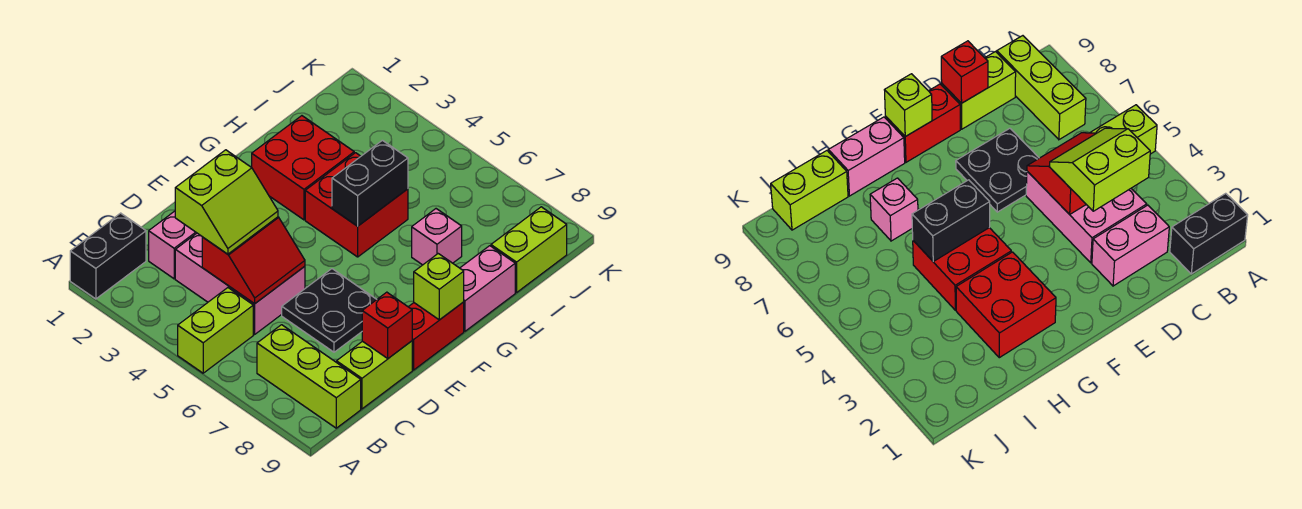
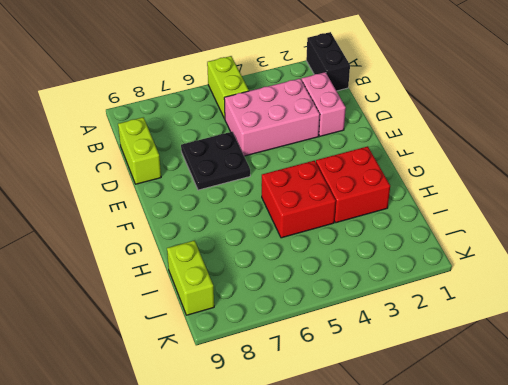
none -> lime brick B7:B9 level 1
none -> red brick E9:F9 level 1
none -> pink brick G9:H9 level 1

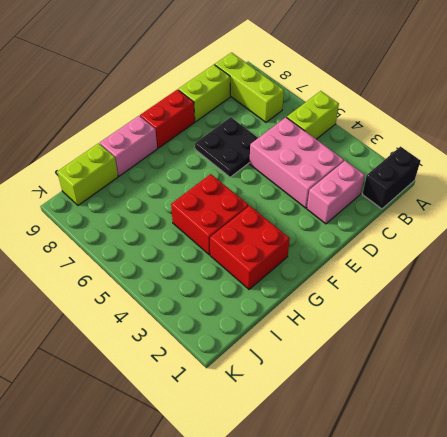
none -> pink brick H7 level 1
none -> red slope C4:D5 level 2 top 4
none -> red brick D9 level 2

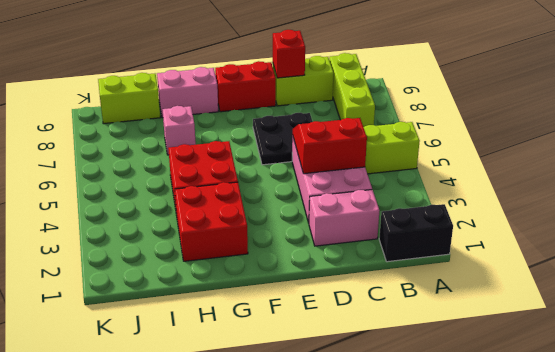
none -> lime brick F9 level 2
none -> black brick G5:H5 level 2
none -> lime slope C3:D4 level 3 top 3

